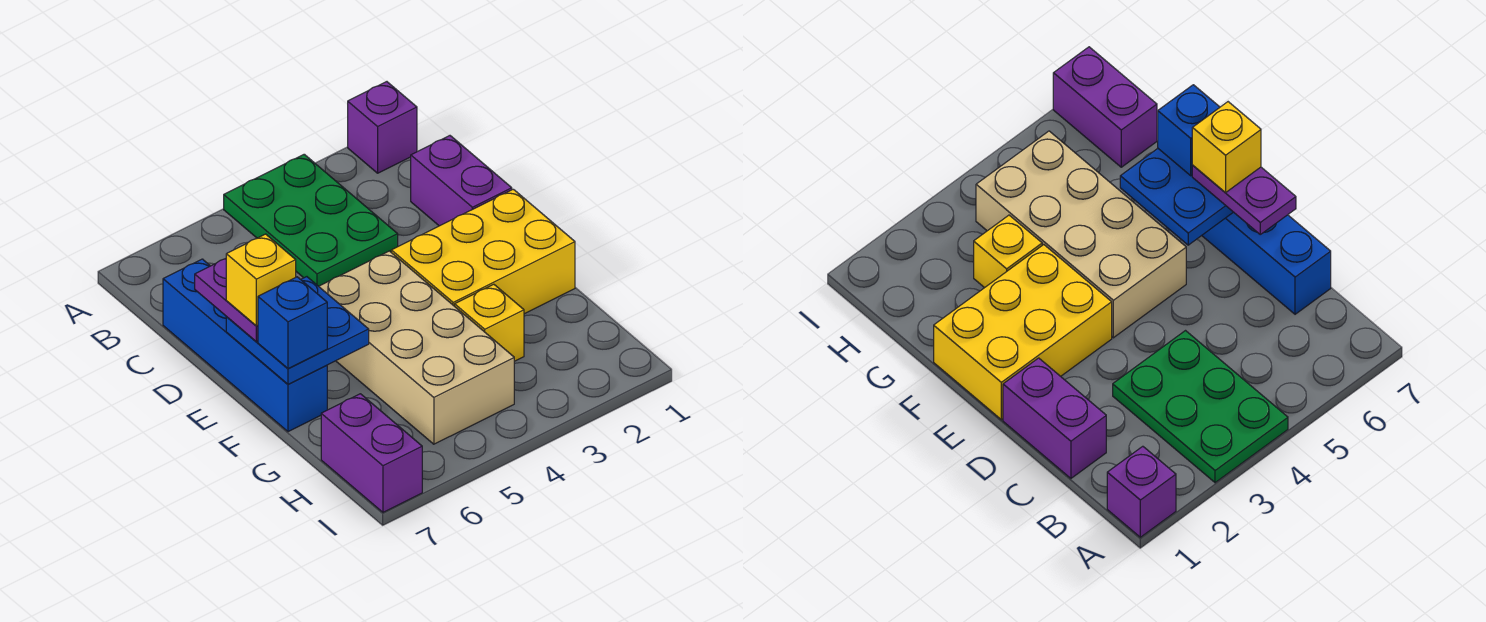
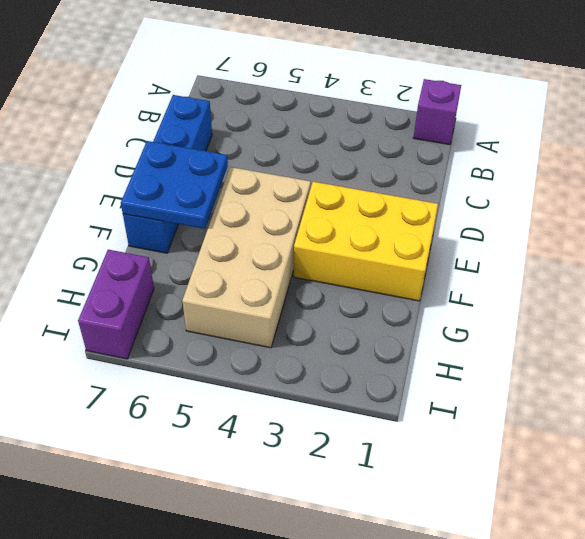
none -> green plate A3:C4 level 1
none -> purple brick C1:D1 level 1
none -> yellow brick G3 level 1

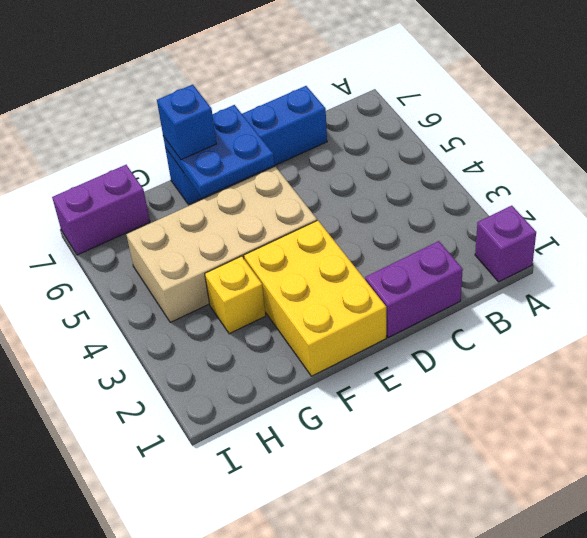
none -> green plate A3:C4 level 1
none -> purple plate D7:E7 level 3
none -> yellow brick E7 level 4

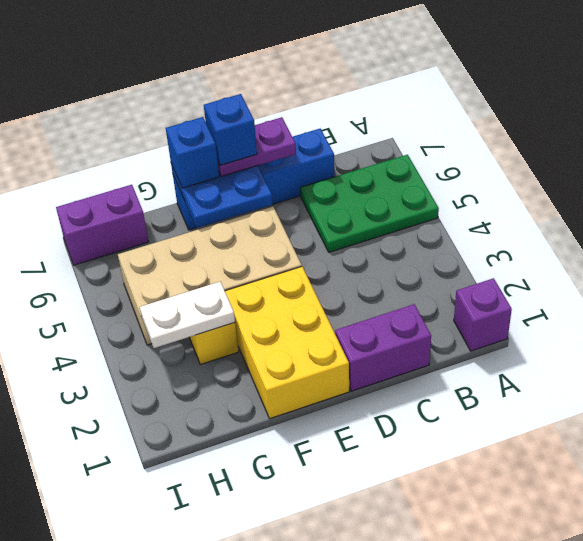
green plate A5:C6 level 1 -> green plate A3:C4 level 1
blue brick E7 level 4 -> yellow brick E7 level 4
white plate G3:H3 level 2 -> none

